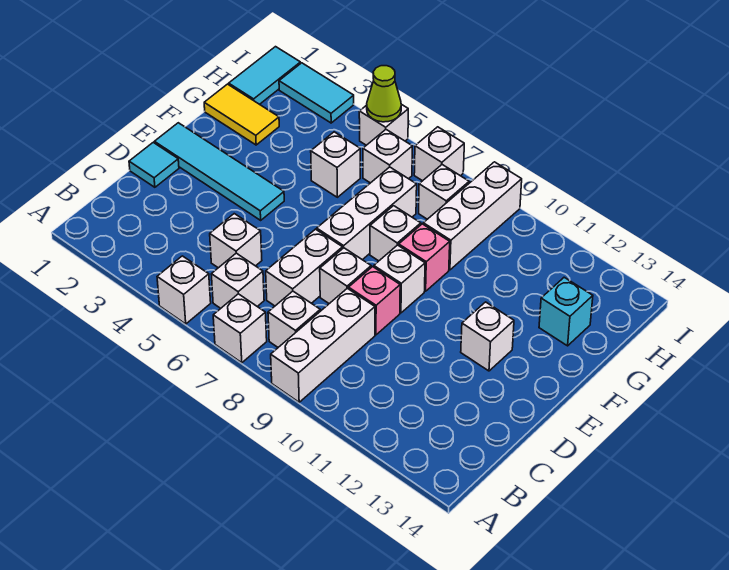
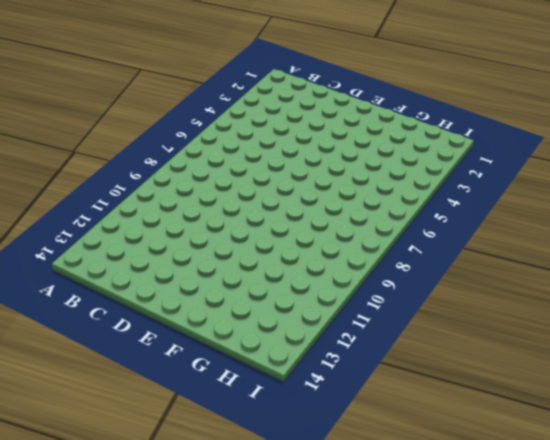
none -> white brick A5 level 1
none -> white brick A7 level 1
none -> white brick A9:C9 level 1

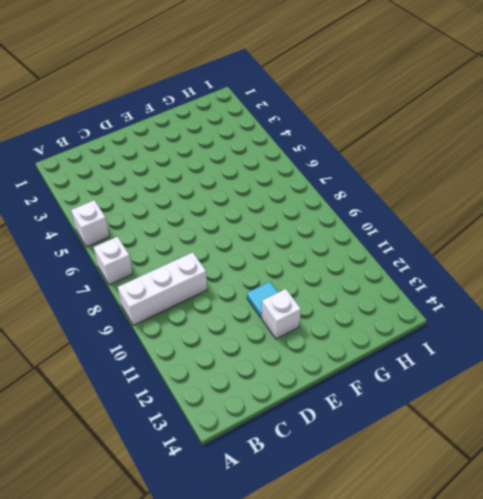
cyan tile E11 level 1 -> cyan tile D1 level 1
none -> white brick B6 level 1
none -> white brick B8 level 1
none -> white brick C5 level 1

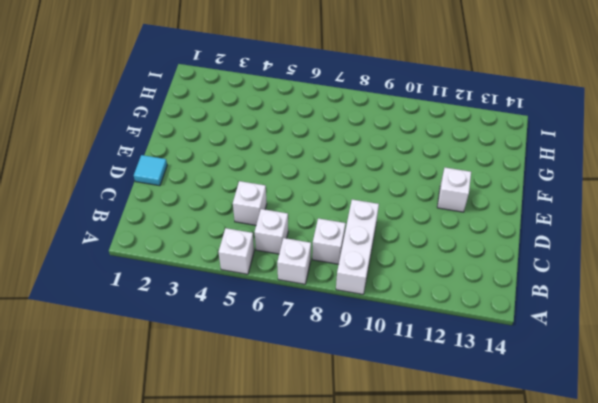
none -> white brick C7:D7 level 1
none -> white brick D8 level 1
none -> pink brick D9 level 1

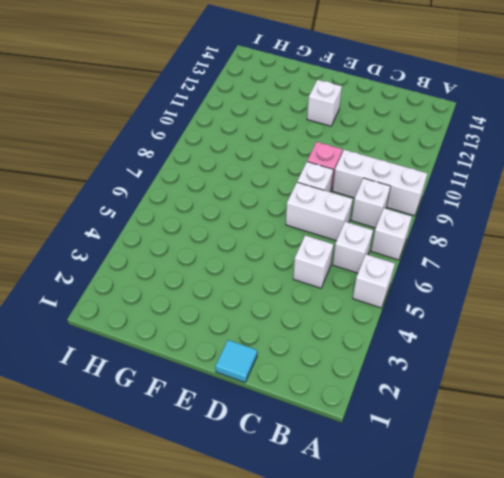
none -> cyan tile E1:E4 level 1
none -> white brick E7:G7 level 1
none -> white brick E9 level 1

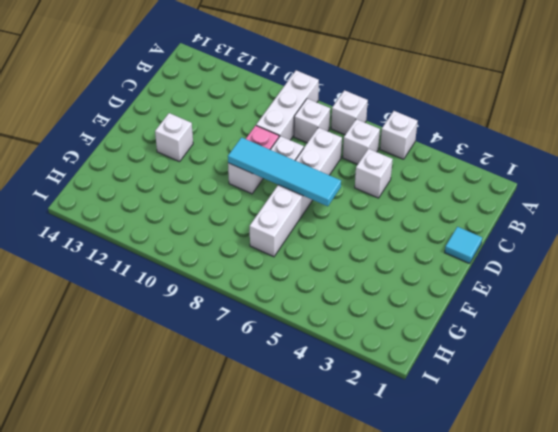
cyan tile E6:E9 level 2 -> cyan tile E1:E4 level 1
none -> white brick F8 level 1
none -> pink brick F9 level 1
none -> yellow tile G1:G2 level 1

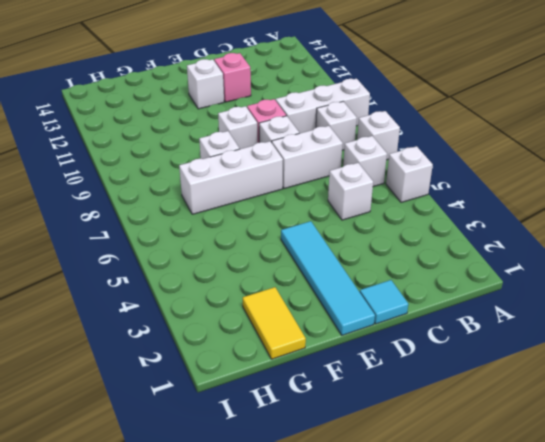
pink brick D12 level 1 -> pink brick F9 level 1
none -> white brick G5 level 1
none -> white brick G9:I9 level 1
none -> cyan brick G13 level 1

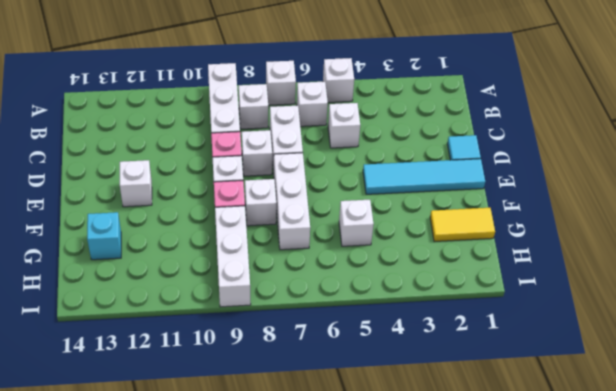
none -> cyan tile H1:I1 level 1
none -> white brick H6 level 1
none -> white brick H8 level 1

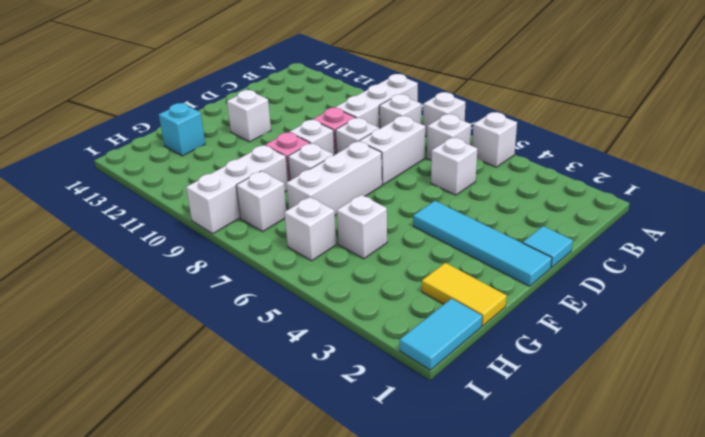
none -> cyan tile I2:I3 level 1
none -> white brick I5 level 1
none -> white brick I7 level 1

